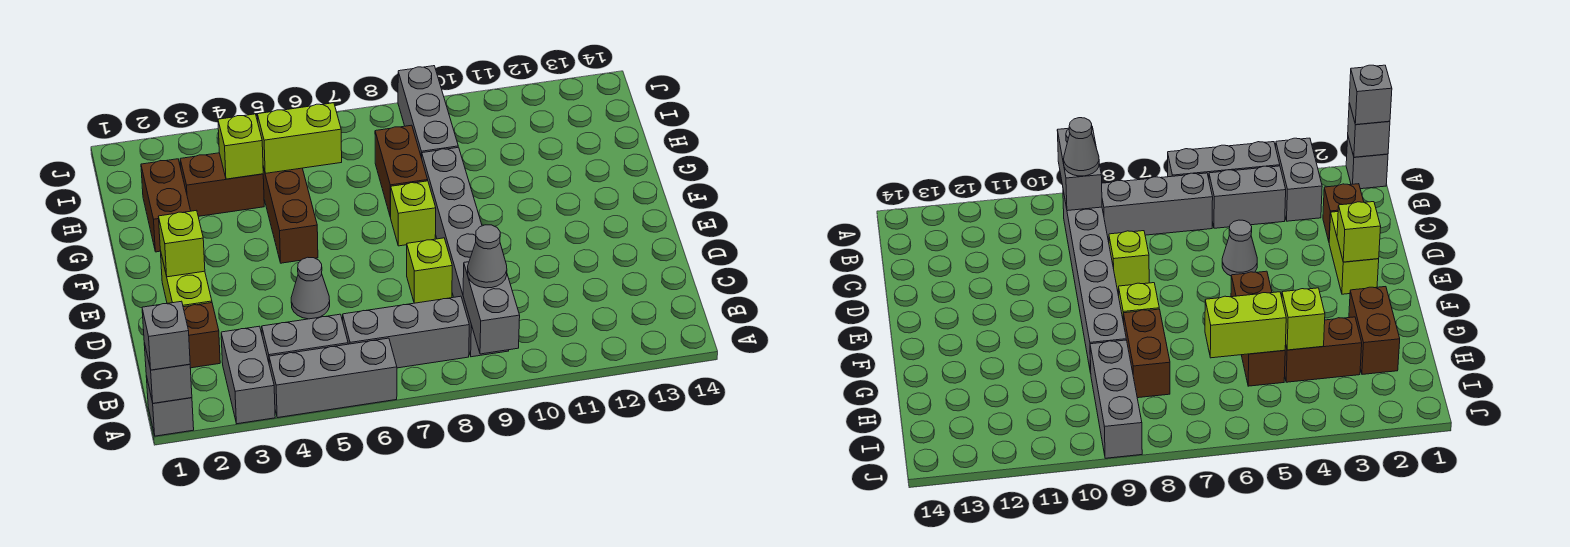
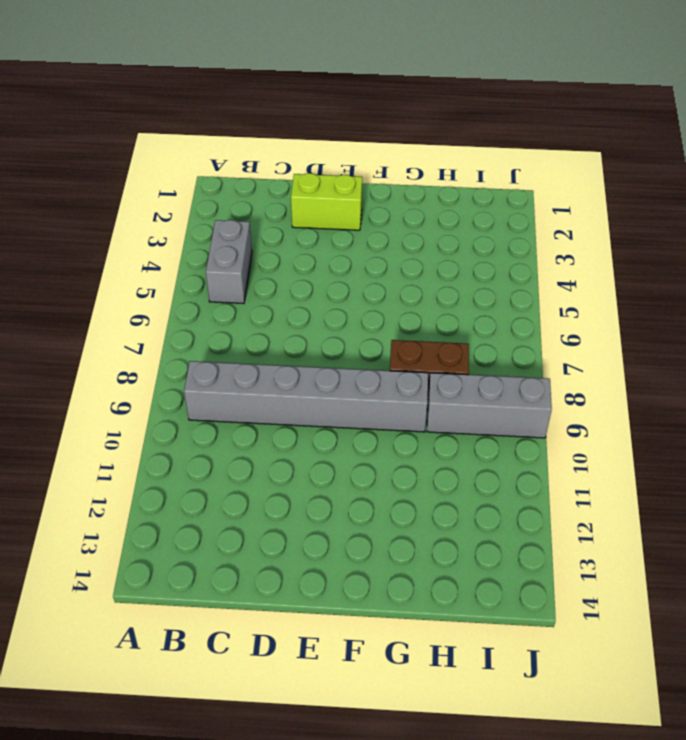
none -> grey brick A1 level 1
none -> grey brick A3:B3 level 1
none -> grey brick A4:A6 level 1

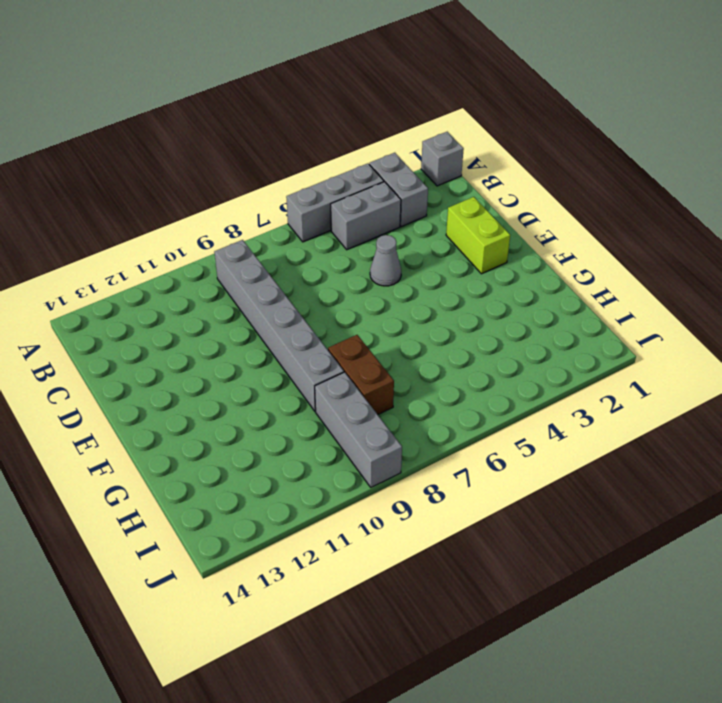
none -> grey brick B6:B8 level 1
none -> brown brick C2 level 1
none -> lime brick D8 level 1

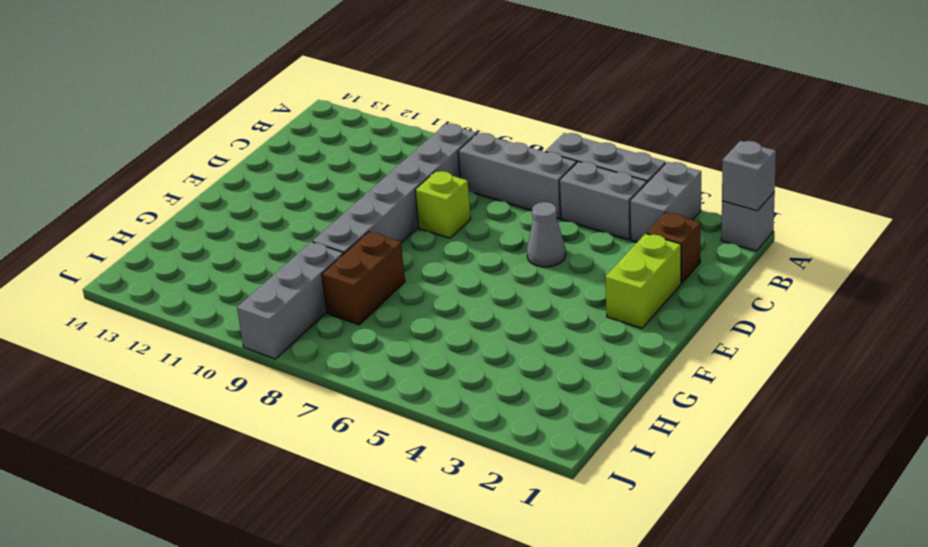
none -> brown brick F5:H5 level 1
none -> lime brick F8 level 1
none -> brown brick G2:H2 level 1

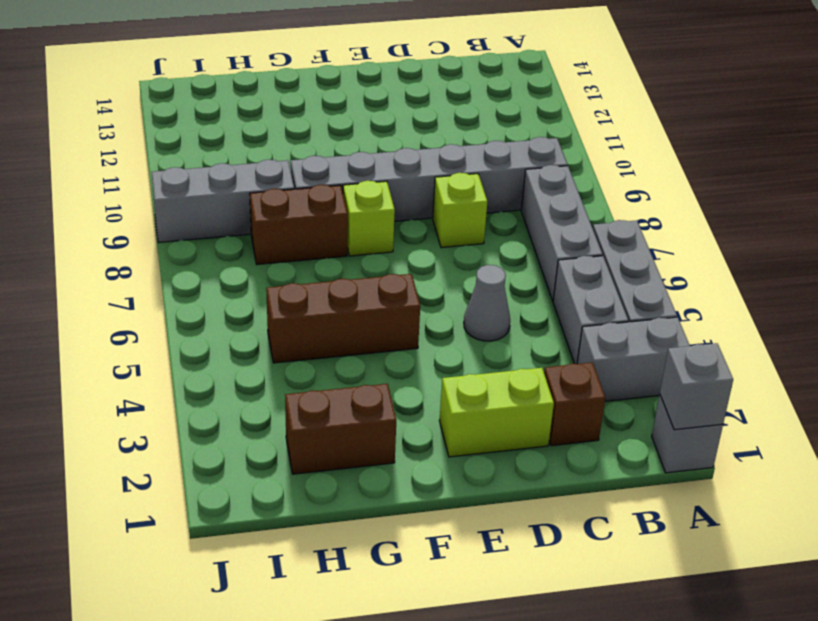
none -> brown brick H3:H4 level 1
none -> grey brick A9:B9 level 2
none -> lime brick E2 level 2

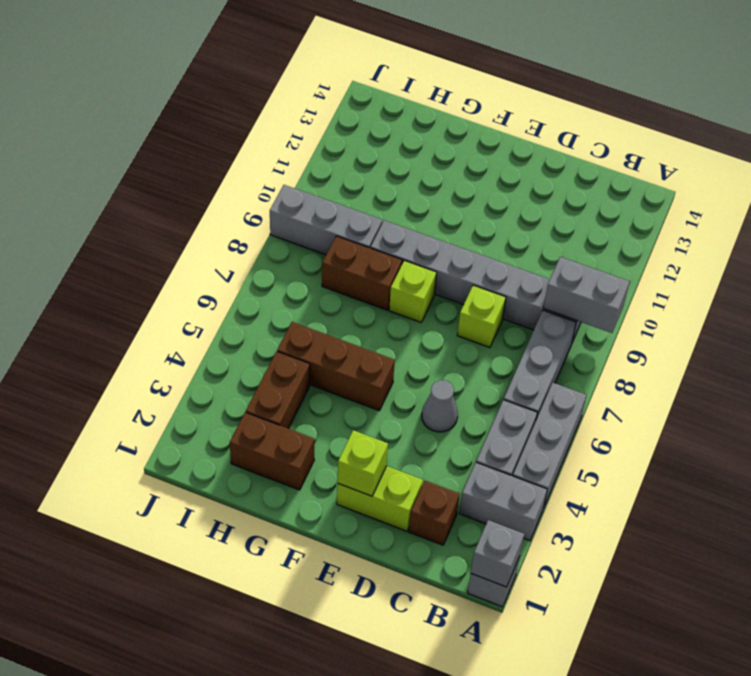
none -> lime brick H4 level 2
none -> lime brick H5:H6 level 2
none -> grey brick A1 level 3

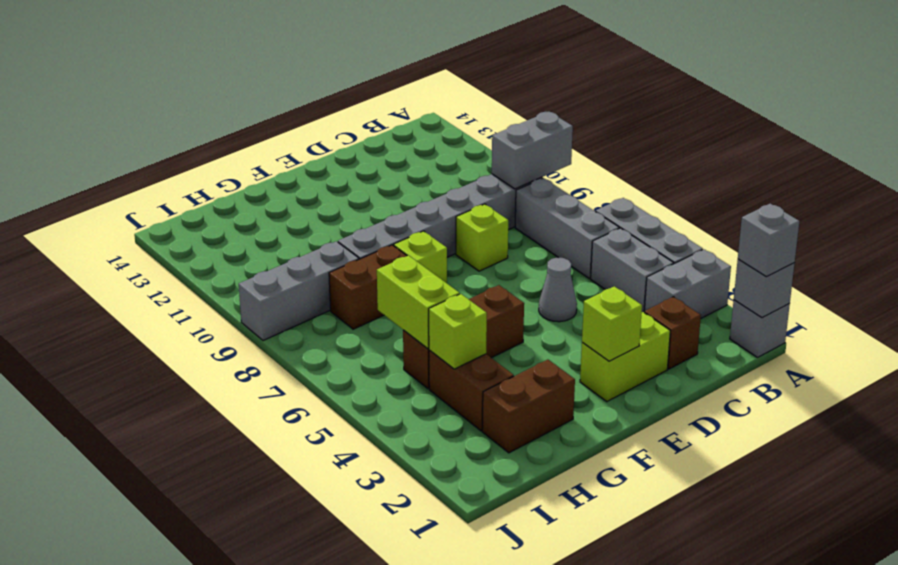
none -> grey cone B9 level 3

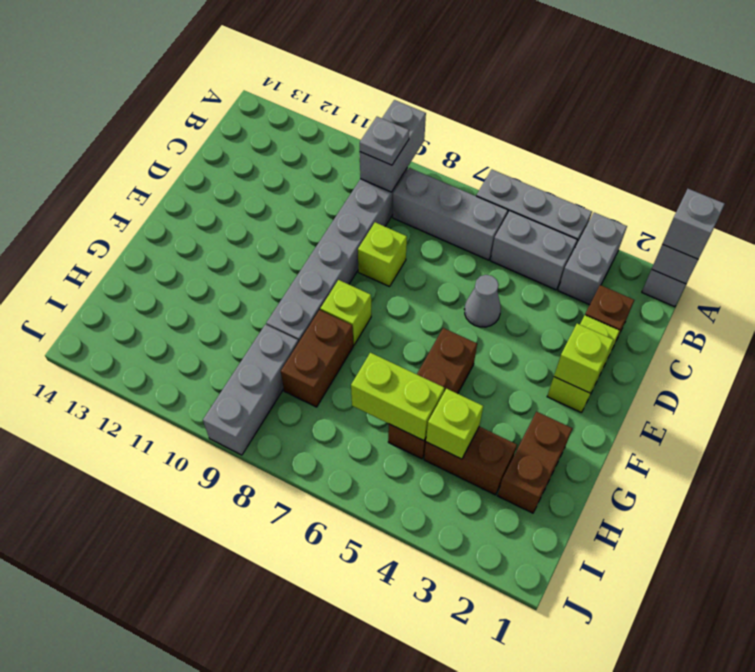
grey plate B9 level 3 -> grey cone B9 level 3

